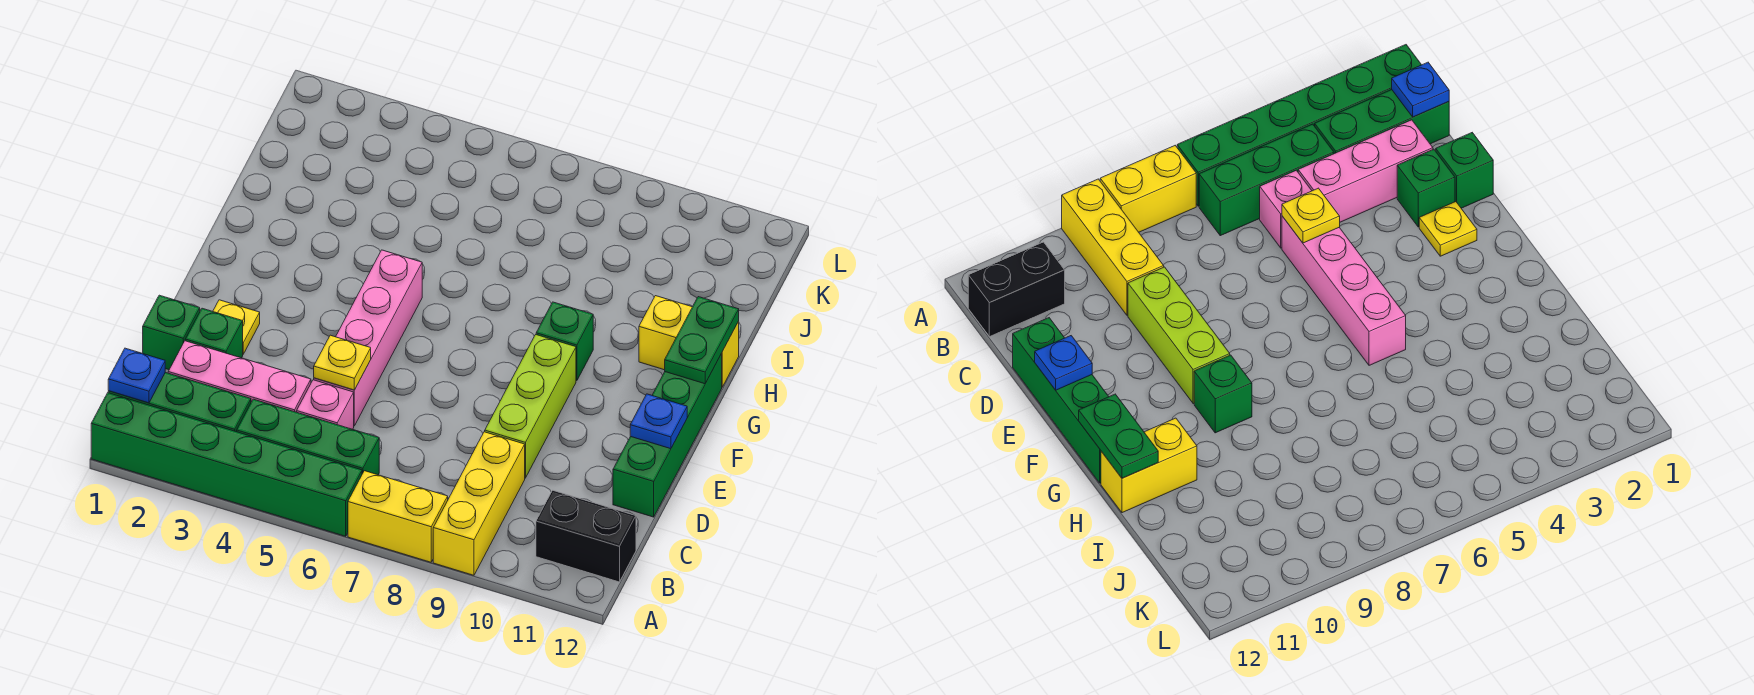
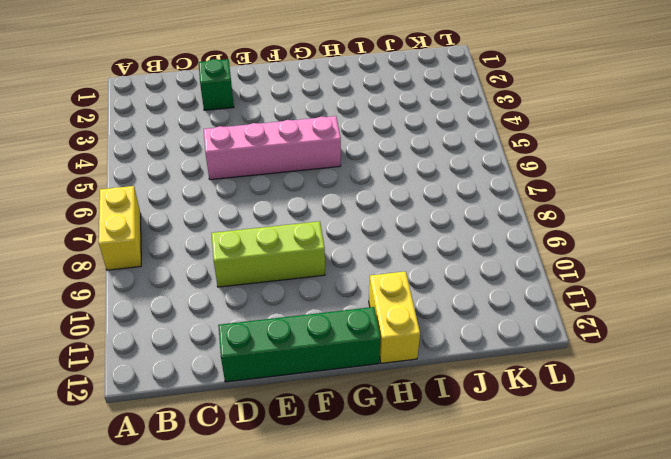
none -> green brick A1:A6 level 1
none -> yellow brick A9:C9 level 1
none -> green brick B1:B3 level 1

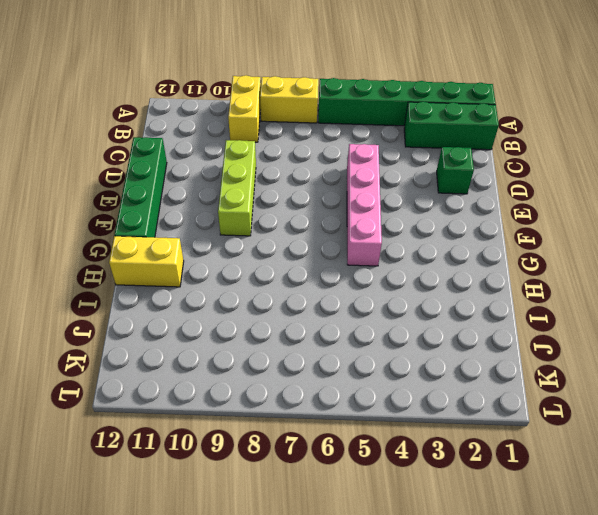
yellow brick A9:B9 level 1 -> yellow brick A9:C9 level 1
none -> green brick B4:B6 level 1
none -> black brick B11:B12 level 1
none -> pink brick C2:C4 level 1

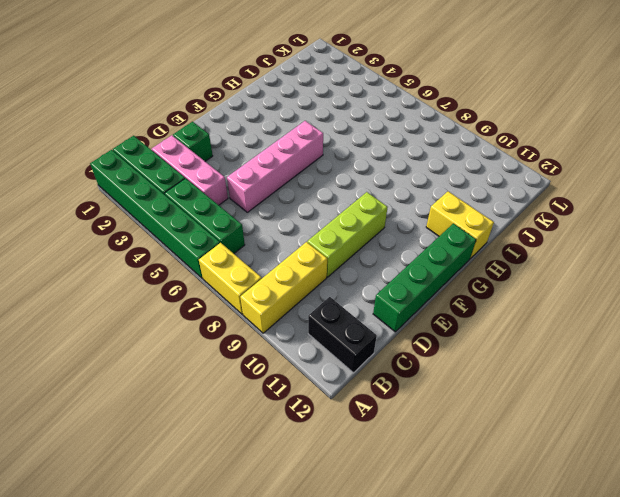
none -> pink brick C5 level 1
none -> green brick D1 level 1
none -> yellow plate E2 level 1

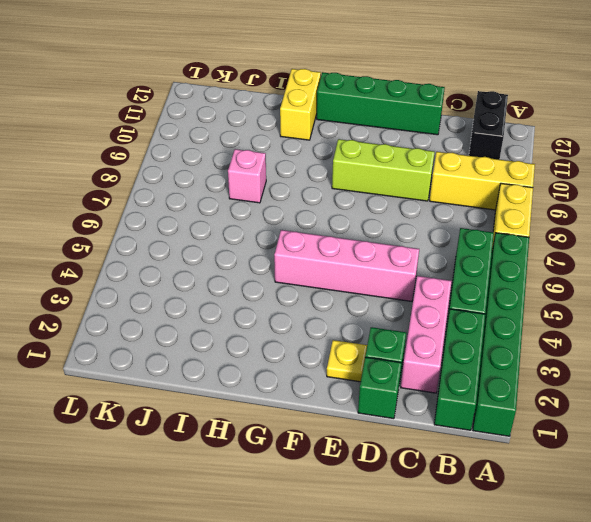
pink brick I8 level 1 -> pink brick C5 level 1
none -> green brick G9 level 1
none -> blue plate B1 level 2
none -> yellow plate D5 level 2

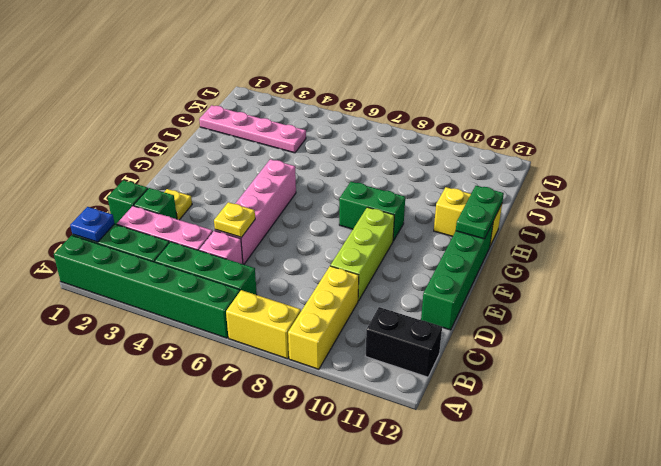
green brick G8:G9 level 1 -> green brick G9 level 1
pink plate J1:J4 level 1 -> none
none -> blue plate E12 level 2

